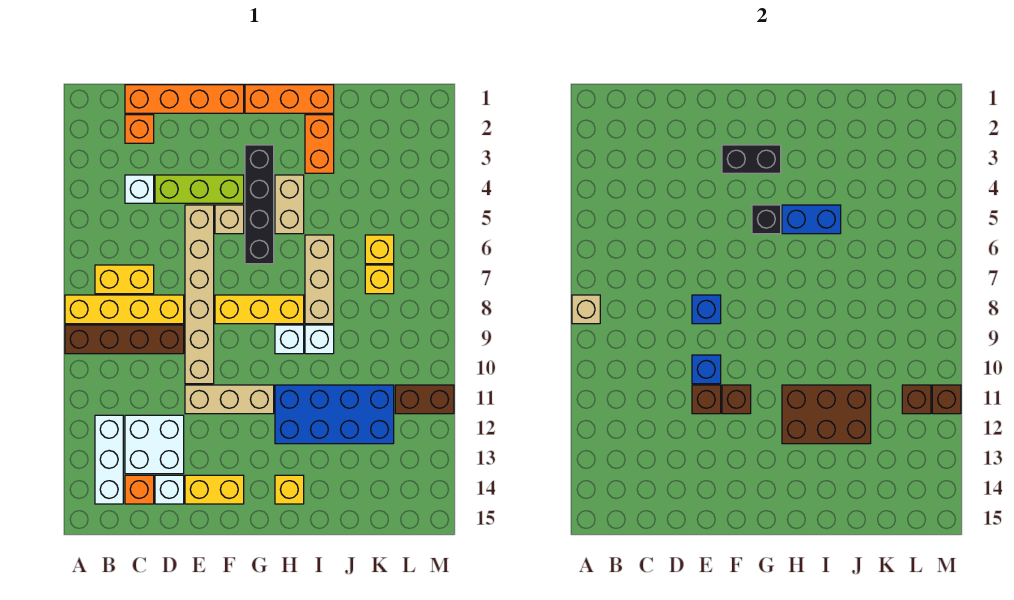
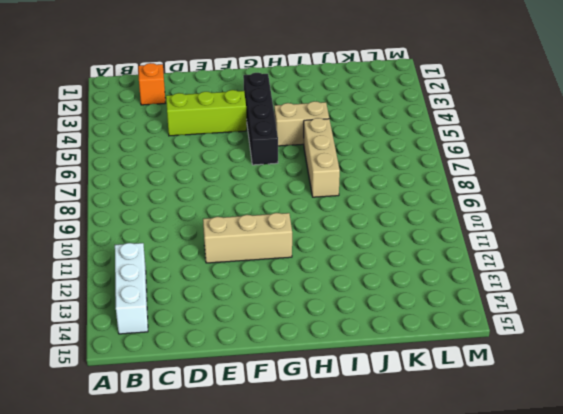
tan brick H5:I5 level 1 -> tan brick H4:H5 level 1
none -> yellow brick A8:D8 level 1
none -> brown brick A9:D9 level 1
none -> yellow brick B7:C7 level 1
none -> orange brick C1:F1 level 1

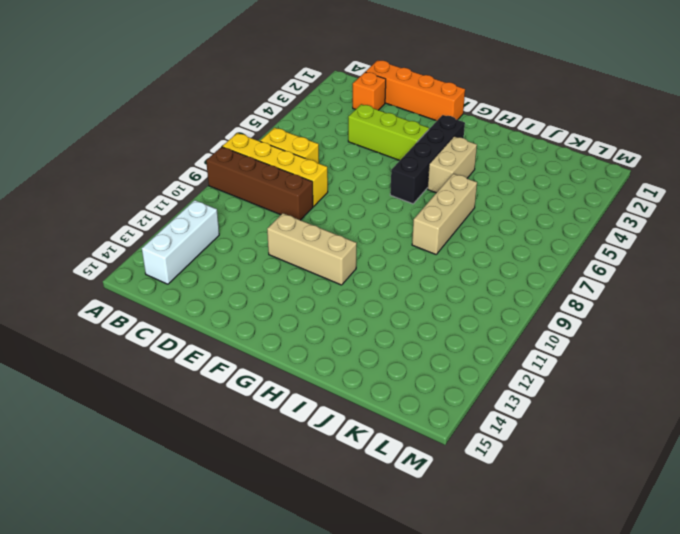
none -> white brick C4 level 1
none -> white brick C12:D13 level 1
none -> orange brick C14 level 1
none -> white brick D14 level 1

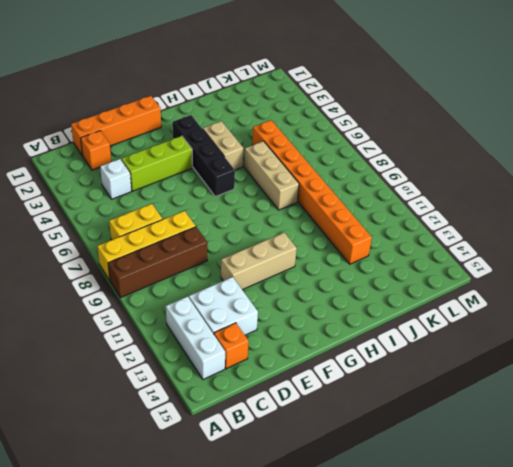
orange brick J5:J12 level 1 -> blue brick H11:K12 level 1
none -> white brick D14 level 1
none -> tan brick E5:E10 level 1
none -> yellow brick E14:F14 level 1
none -> tan brick F5 level 1

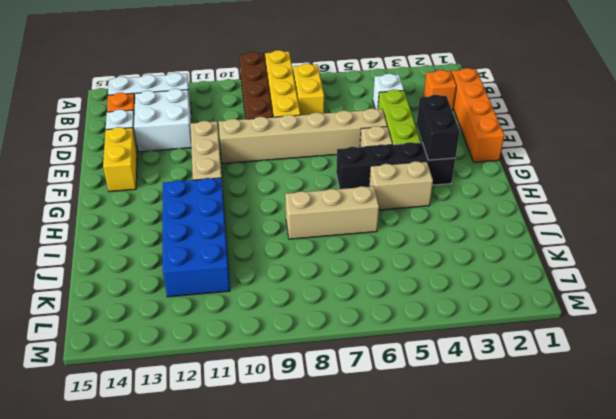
none -> yellow brick F8:H8 level 1
none -> orange brick G1:I1 level 1
none -> white brick H9 level 1
none -> yellow brick H14 level 1

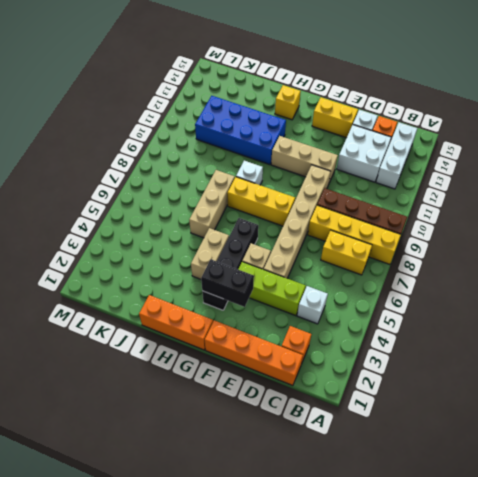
none -> orange brick I2:I3 level 1
none -> white brick I9 level 1
none -> yellow brick K6 level 1
none -> yellow brick K7 level 1

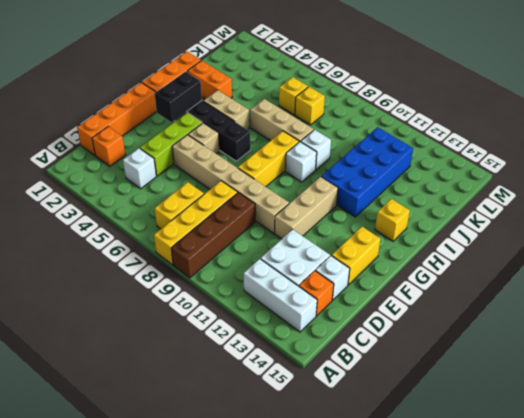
none -> brown brick L11:M11 level 1
none -> tan brick A8 level 2
none -> blue brick E8 level 2
none -> blue brick E10 level 2

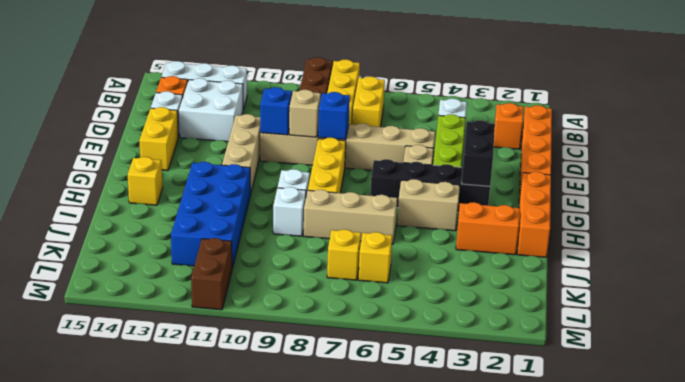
tan brick E9 level 2 -> tan brick A8 level 2
none -> brown brick E11 level 2
none -> brown brick F11 level 2
none -> black brick G5 level 2
none -> blue brick H5:I5 level 2

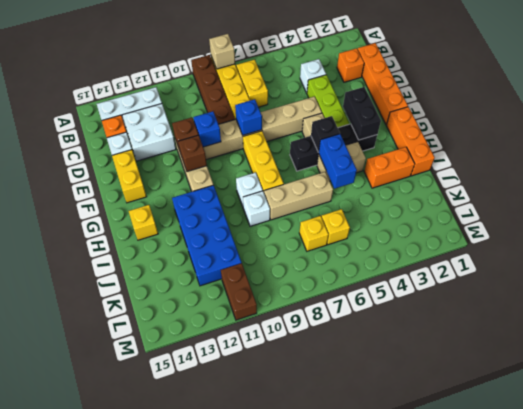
none -> brown brick H11:J12 level 2
none -> brown brick L11 level 2
none -> brown brick M11 level 2

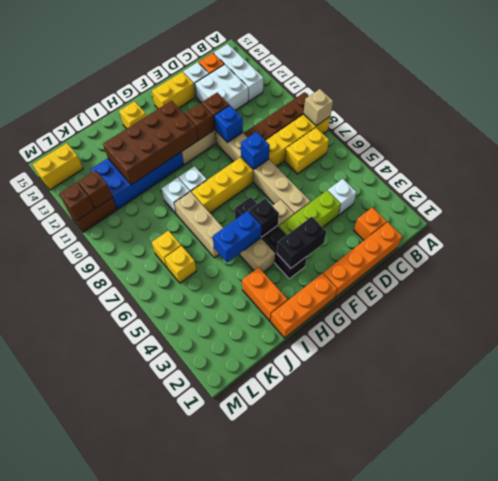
brown brick G11:J12 level 2 -> brown brick H11:J12 level 2
yellow brick L14:M14 level 1 -> none

